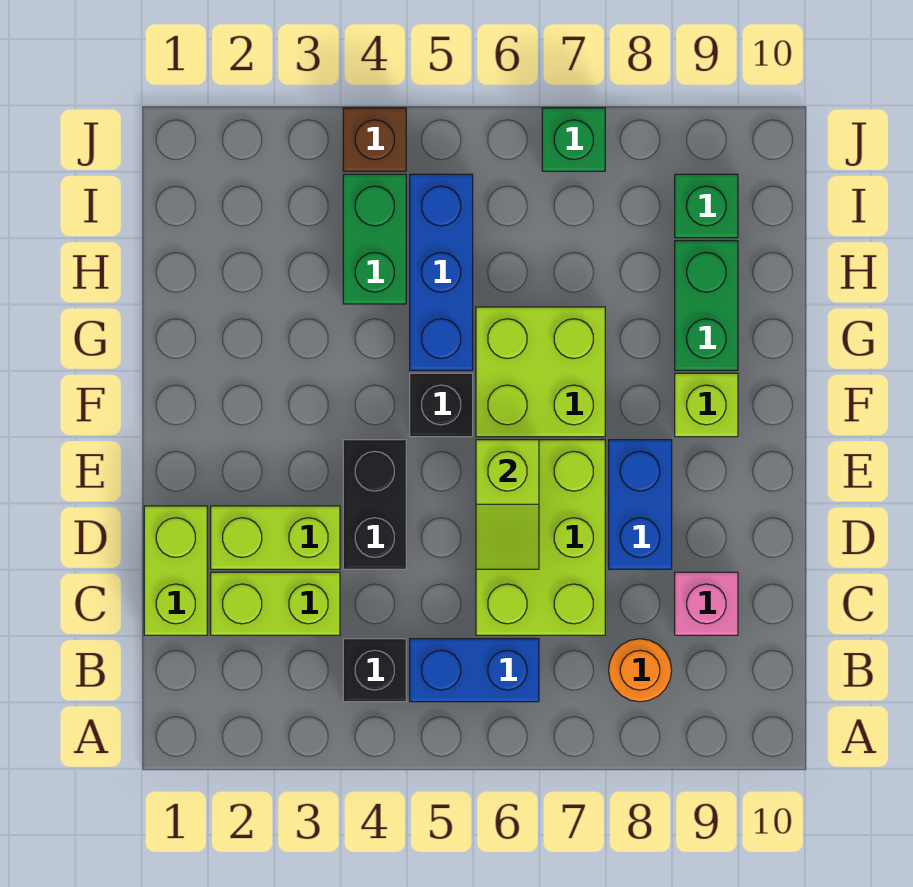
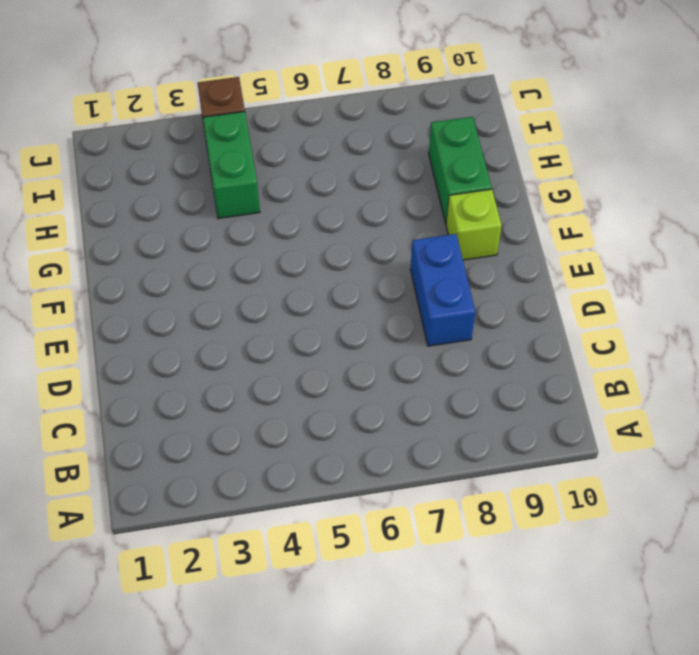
none -> black brick B4 level 1
none -> blue brick B5:B6 level 1
none -> orange round brick B8 level 1

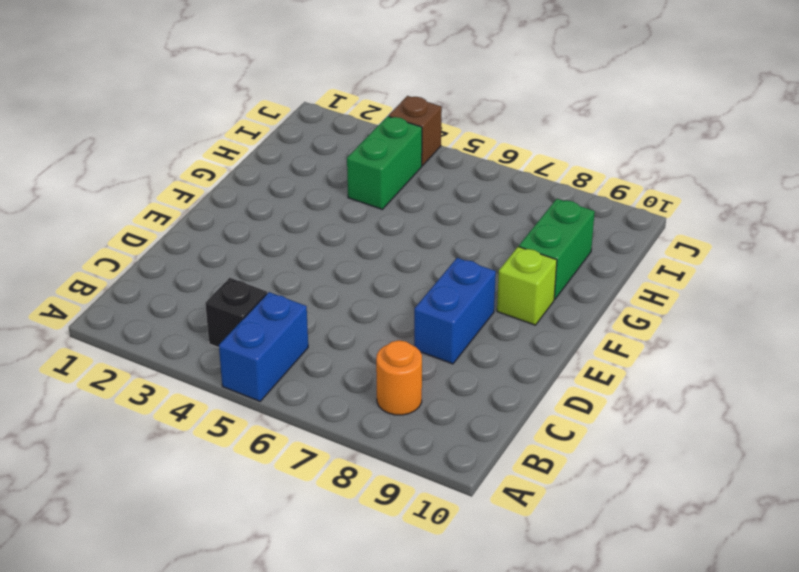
blue brick A5:B5 level 1 -> blue brick B5:B6 level 1
none -> lime brick C1:D1 level 1
none -> lime brick C2:C3 level 1
none -> lime brick C6:E7 level 1

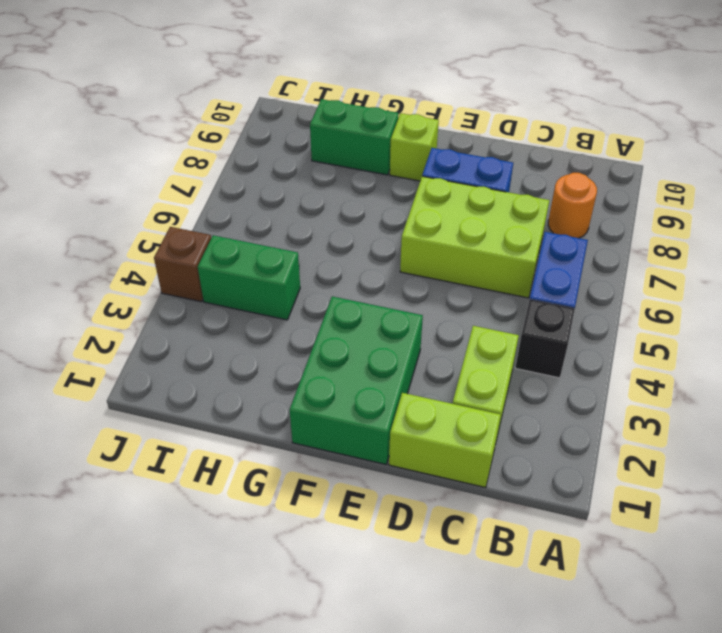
green brick E1:F3 level 1 -> none
none -> pink brick C9 level 1
none -> lime brick D2:D3 level 1
none -> black brick D4:E4 level 1

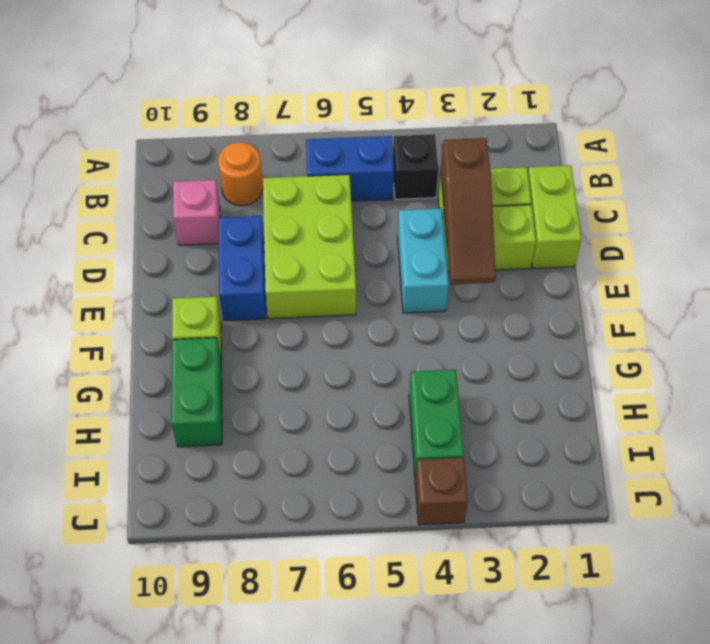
brown slope C3:E3 level 2 top C -> none
cyan brick D4:E4 level 1 -> black brick D4:E4 level 1
none -> black brick F5 level 1
none -> lime brick F6:G7 level 1
none -> blue brick G5:I5 level 1

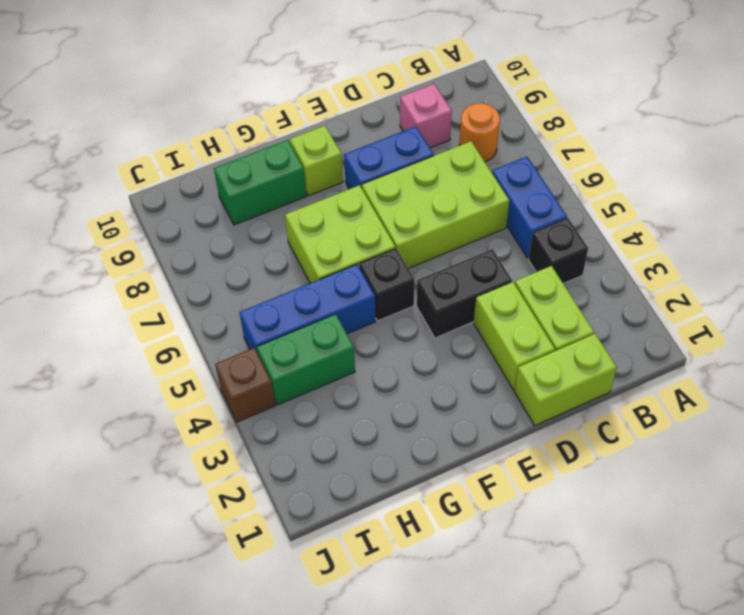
none -> green brick I9 level 1
none -> green brick J7 level 1
none -> lime slope D6:E6 level 2 top E

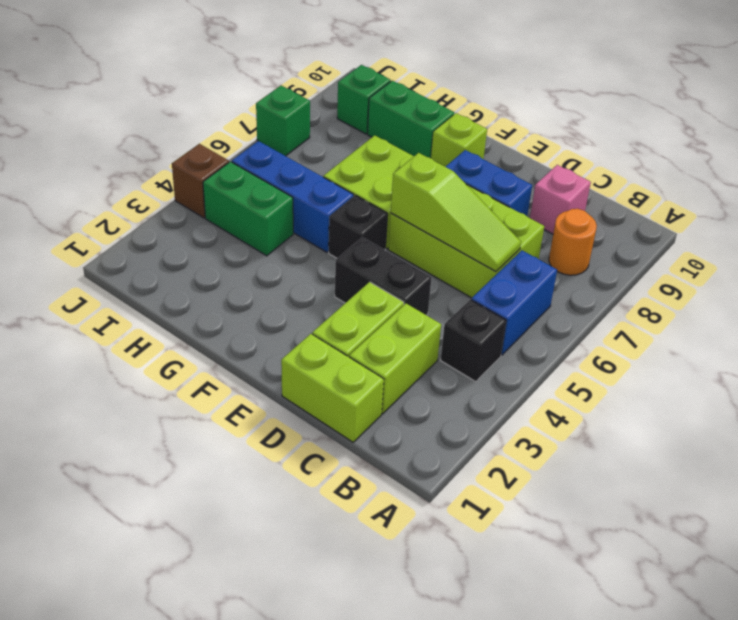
lime slope C6:E6 level 2 top E -> lime slope D6:E6 level 2 top E

